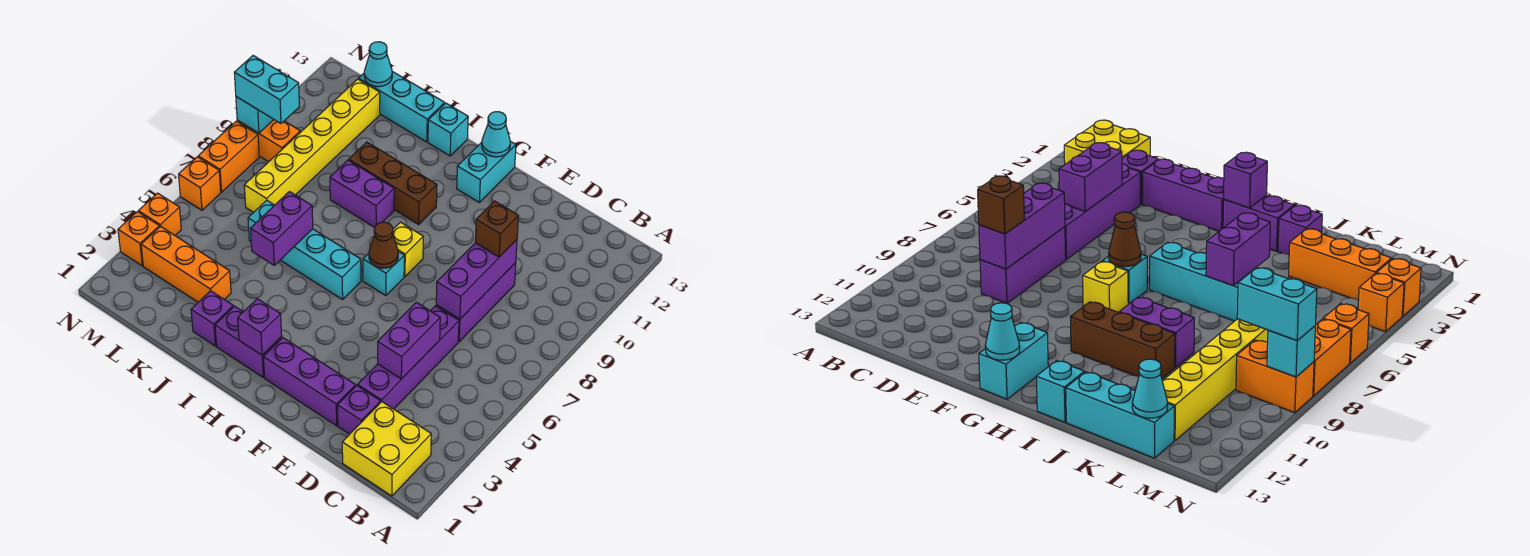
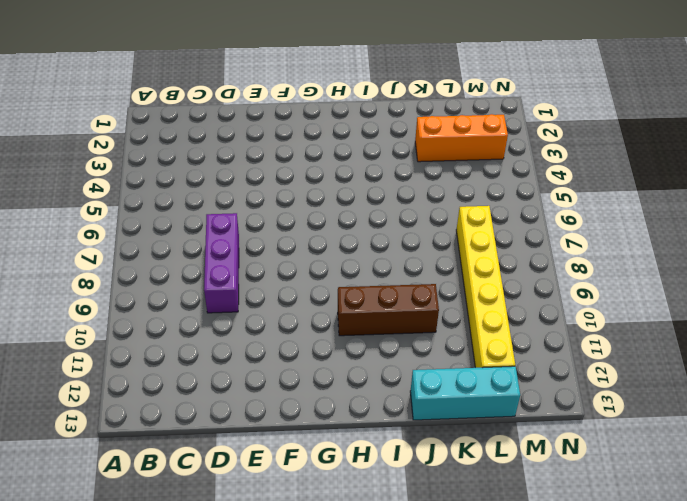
none -> yellow brick B1:C2 level 1
none -> purple brick D2 level 1
none -> purple brick D3:D6 level 1
none -> purple brick E2:G2 level 1

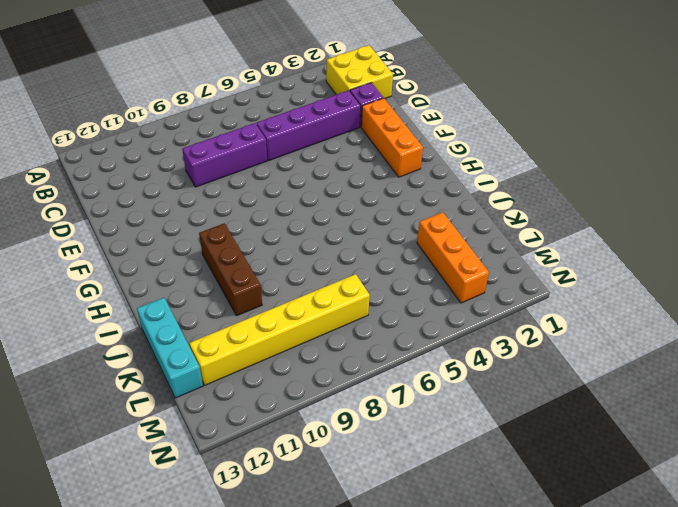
orange brick E2:G2 level 1 -> purple brick E2:G2 level 1
none -> cyan brick G7 level 1
none -> yellow brick G8 level 1
none -> cyan brick G12:G13 level 1
none -> purple brick H2:I2 level 1

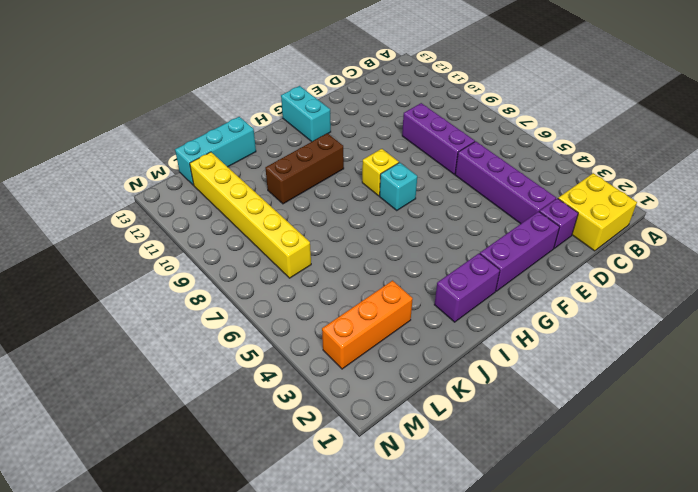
none -> cyan brick H6:K6 level 1
none -> purple brick I9:J9 level 1
none -> cyan brick I13 level 1
none -> purple brick J2 level 1

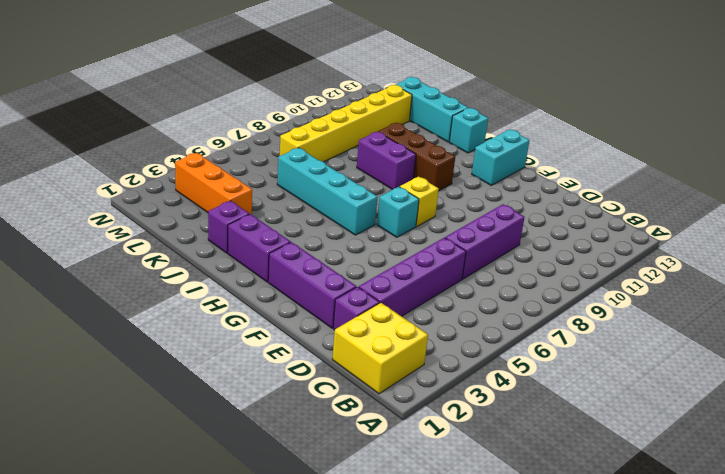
none -> orange brick M9:N9 level 1
none -> orange brick N3 level 1
none -> orange brick N4 level 1
none -> orange brick N6 level 1

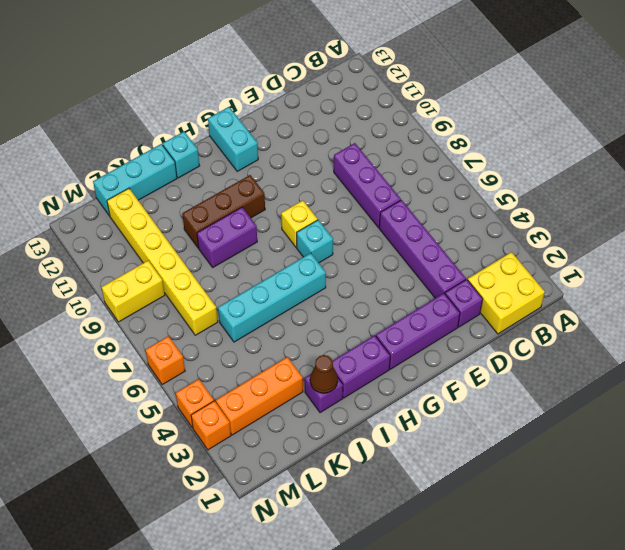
brown cone J2 level 2 -> brown cone G7 level 2
yellow brick M9:N9 level 1 -> orange brick M9:N9 level 1
none -> orange brick N7:N8 level 1
none -> purple brick D4:D5 level 2
none -> purple brick D7:D9 level 2
none -> cyan cone G13 level 2

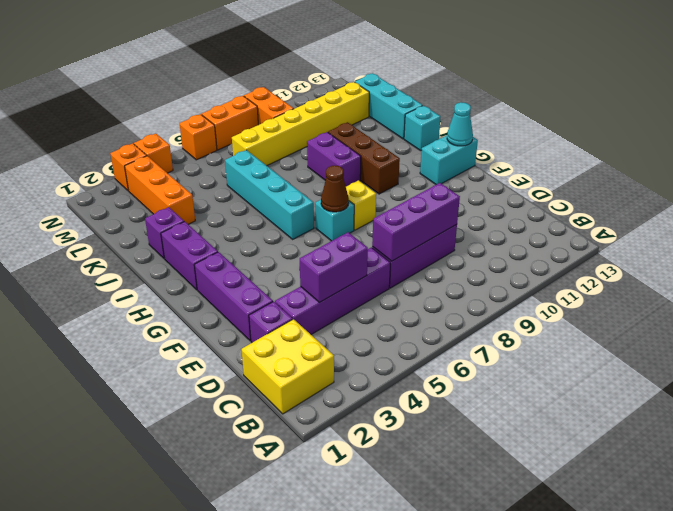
none -> purple brick H2 level 2
none -> purple brick J5:J6 level 2
none -> cyan cone L13 level 2
none -> cyan brick N9 level 2

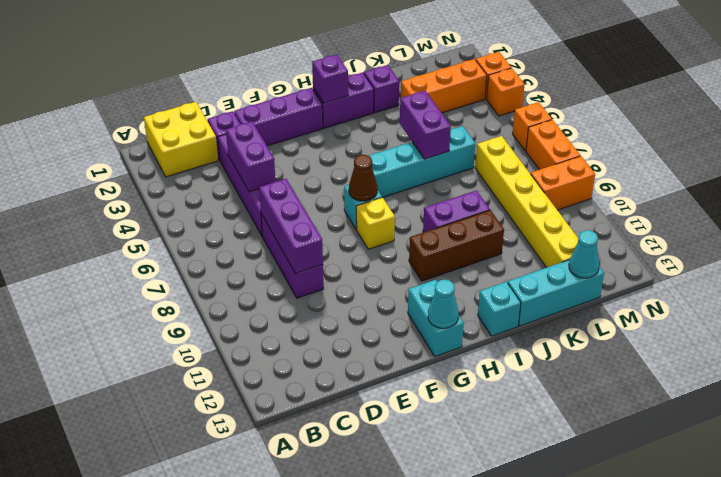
none -> cyan brick N9 level 2
none -> brown brick D9 level 3
none -> cyan brick M9:N9 level 3

